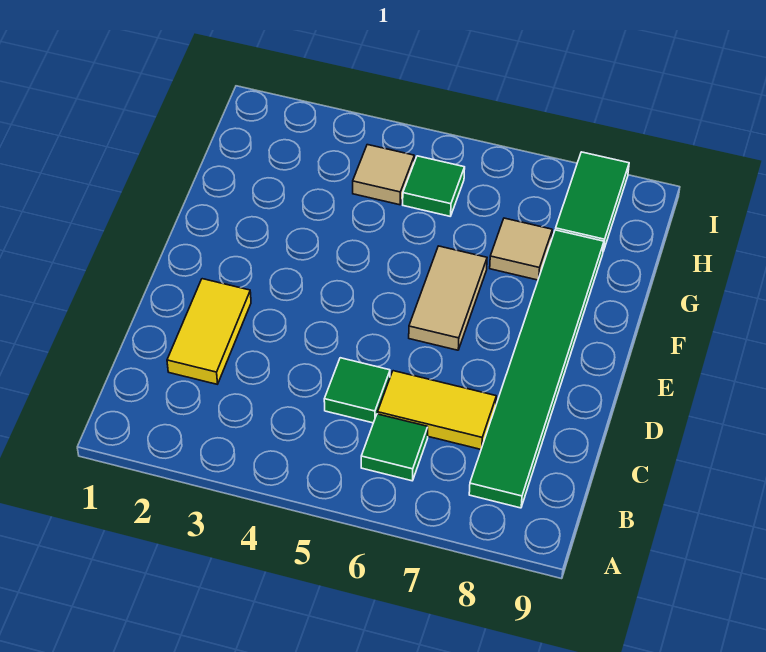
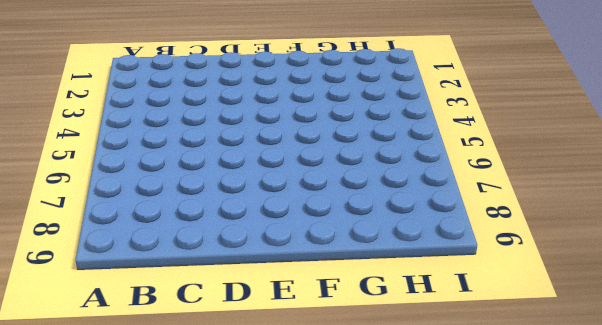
none -> green tile B6 level 1
none -> green tile B8:G8 level 1

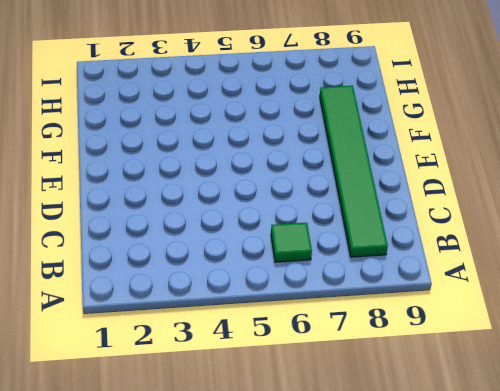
none -> yellow tile C2:D2 level 1
none -> green tile C5 level 1

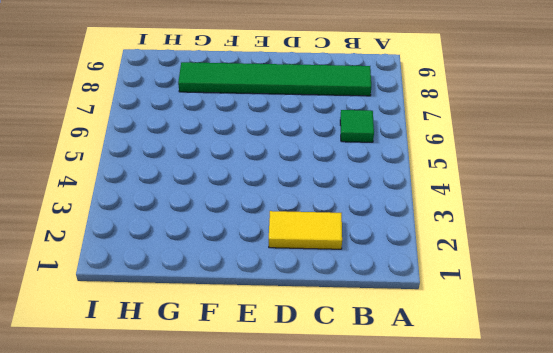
none -> green tile C5 level 1
none -> yellow tile C6:C7 level 1

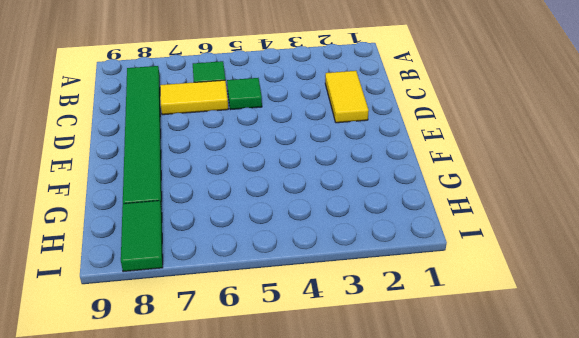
none -> tan tile E6:F6 level 1
none -> tan tile G7 level 1

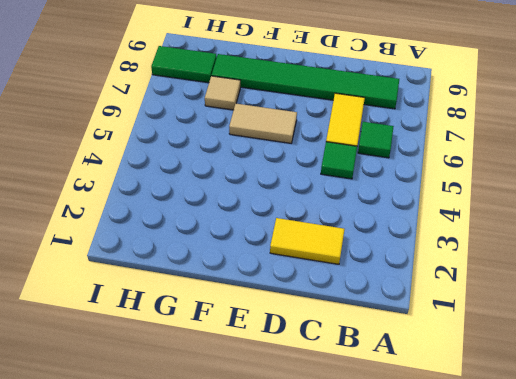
none -> tan tile H4 level 1
none -> green tile H5 level 1

